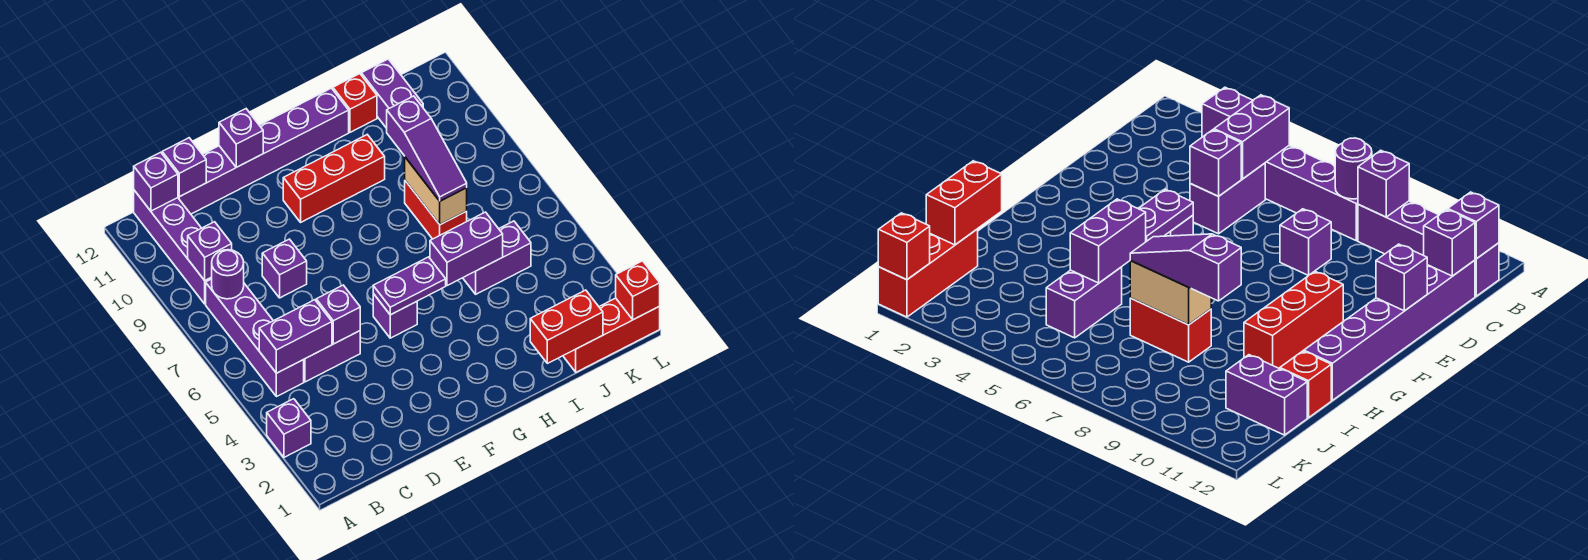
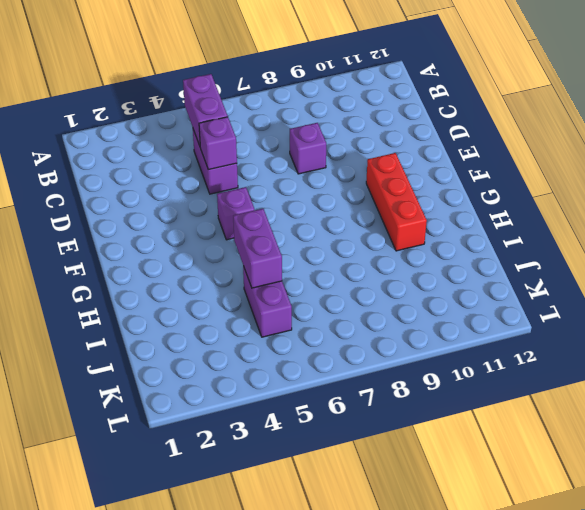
none -> purple brick A3 level 1
none -> purple brick B5:B8 level 1
none -> purple brick B9:B12 level 1

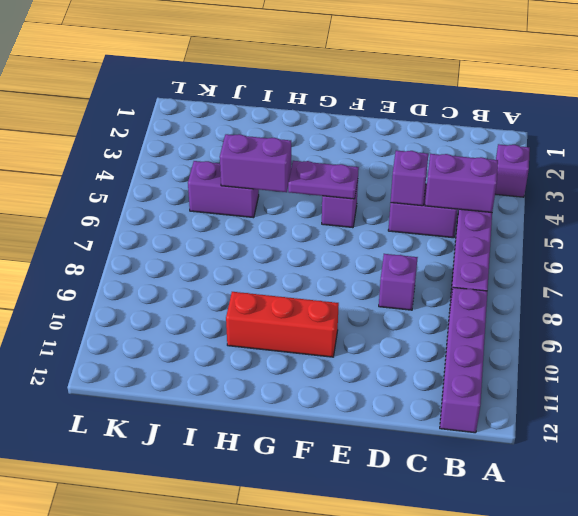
none -> purple brick C12:H12 level 1
none -> red brick I7:I8 level 1
none -> red brick I12 level 1

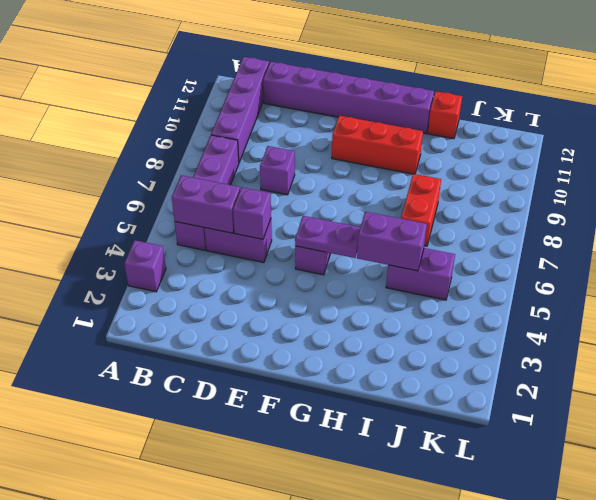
none -> red brick J1:L1 level 1
none -> purple brick J11:J12 level 1
none -> purple round brick B8 level 2

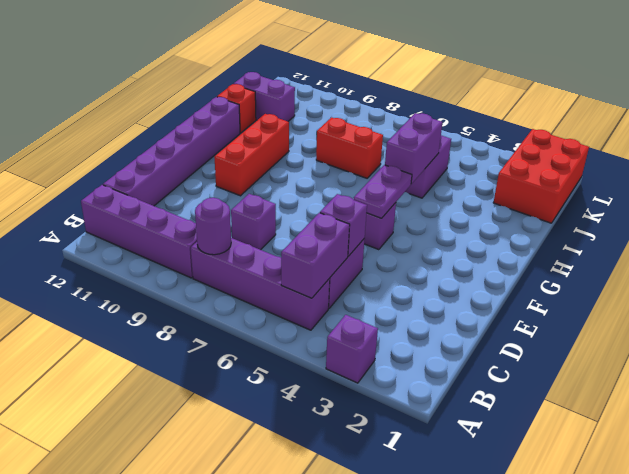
red brick J1:L2 level 1 -> red brick J1:L1 level 1
none -> purple brick B9 level 2
none -> purple brick B12 level 2
none -> purple brick C12 level 2

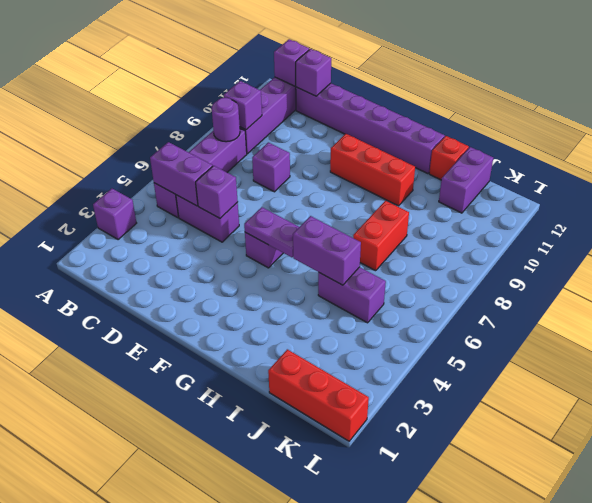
none -> purple brick E12 level 2
none -> red brick I1:J1 level 2
none -> tan brick I7:I8 level 2

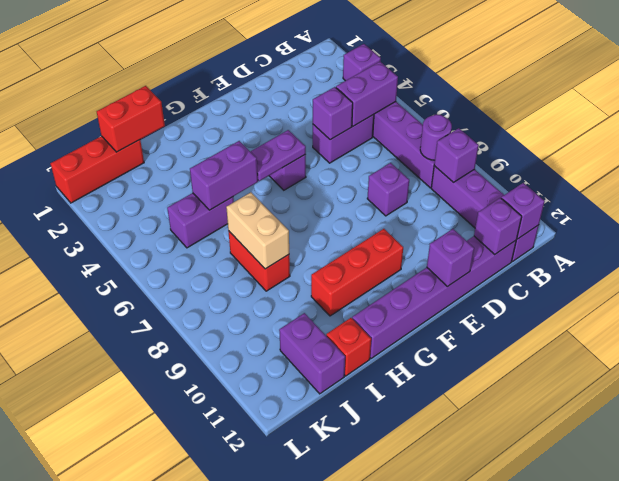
none -> red brick L1 level 2
none -> purple slope I7:I9 level 3 top 9

